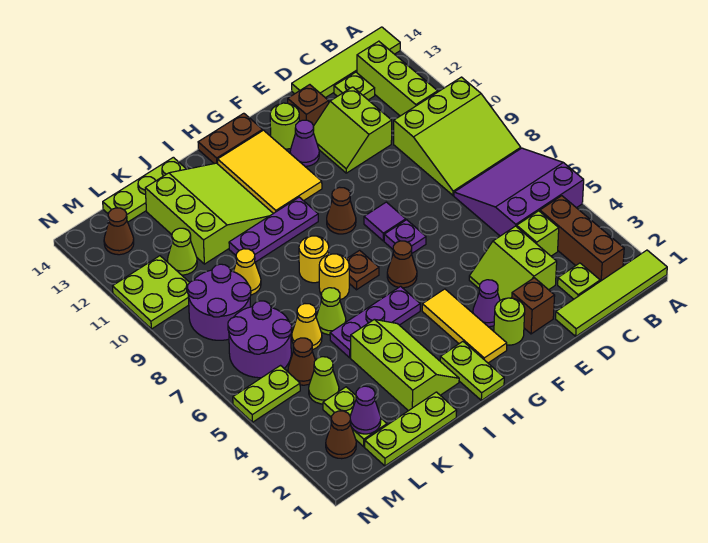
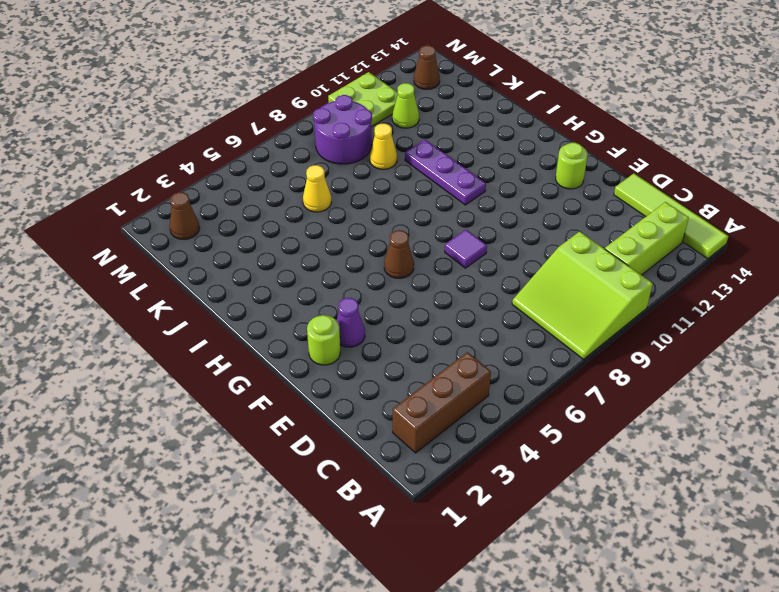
none -> lime tile A1:D1 level 1
none -> purple slope A5:C7 level 1 top 5
none -> lime plate C2 level 1
none -> lime brick C4 level 1

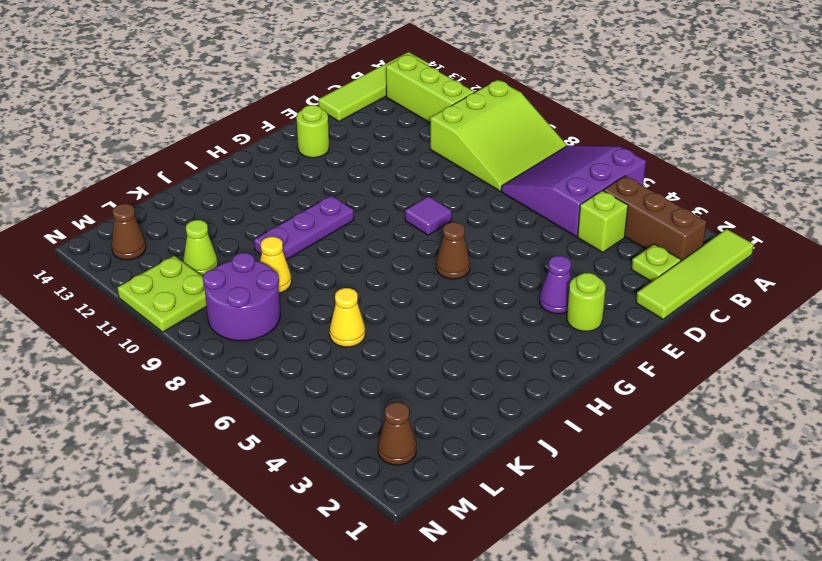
none -> lime plate C13 level 1
none -> lime slope D3:E4 level 1 top D
none -> lime slope D11:E12 level 1 top D
none -> brown brick E2 level 1

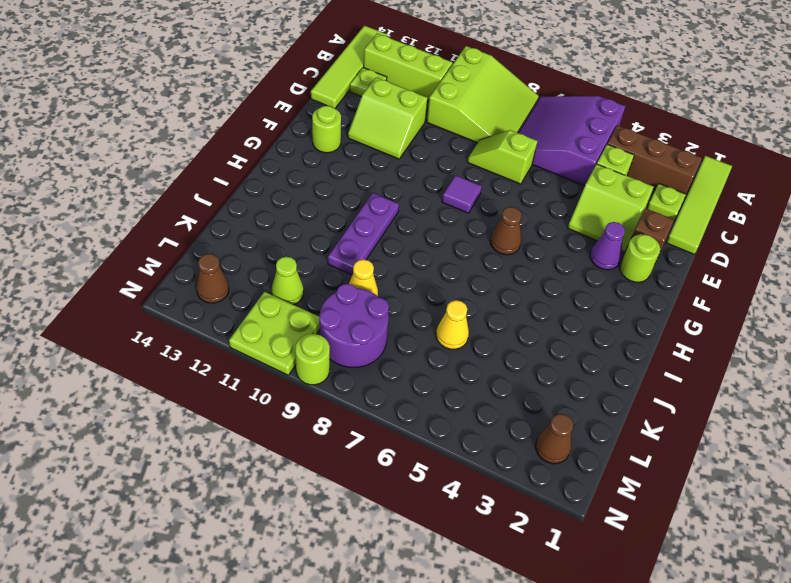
lime slope D7:D8 level 1 top 7 -> none
lime round brick N9 level 1 -> none
none -> brown brick E13 level 1
none -> purple plate F7 level 1
none -> purple cone F12 level 1
none -> yellow tile G2:G4 level 1

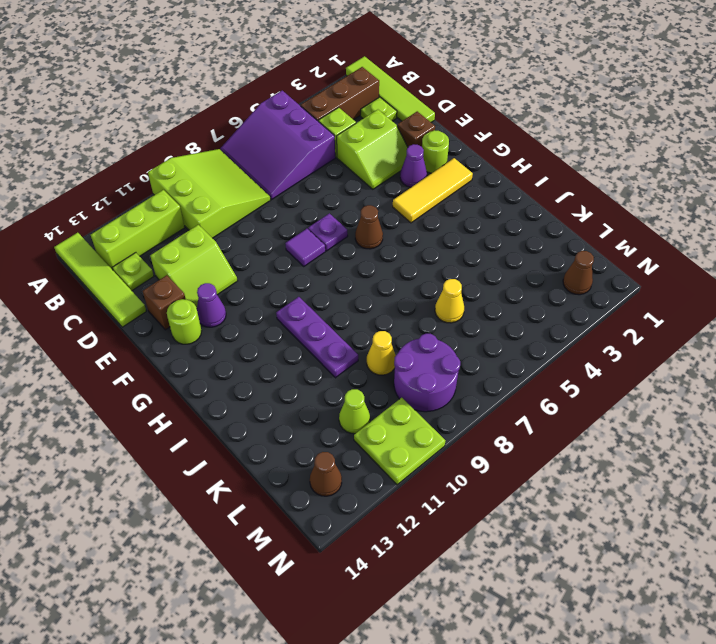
none -> brown cone G9 level 1
none -> yellow tile G11:H13 level 1
none -> brown plate G14:H14 level 1
none -> lime plate H1:H2 level 1

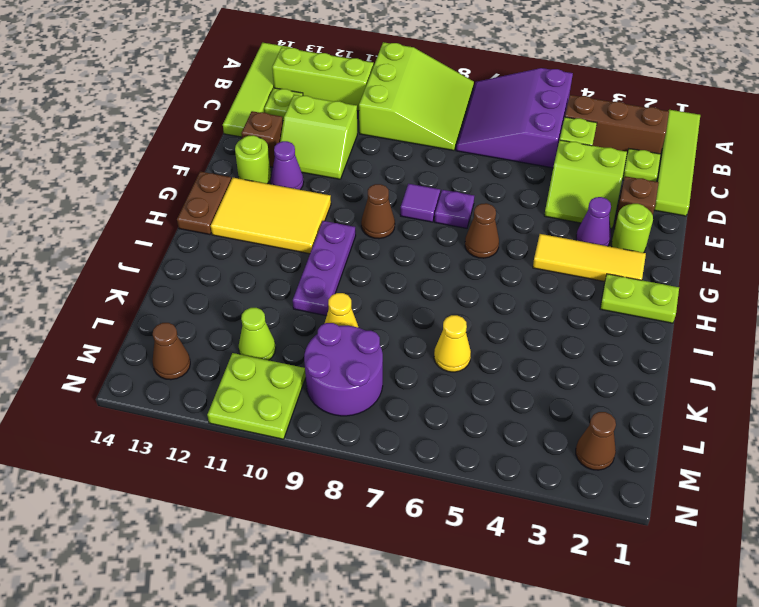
none -> purple plate H5:J5 level 1
none -> brown plate H7 level 1
none -> lime slope I2:J4 level 1 top J
none -> yellow round brick I7 level 1

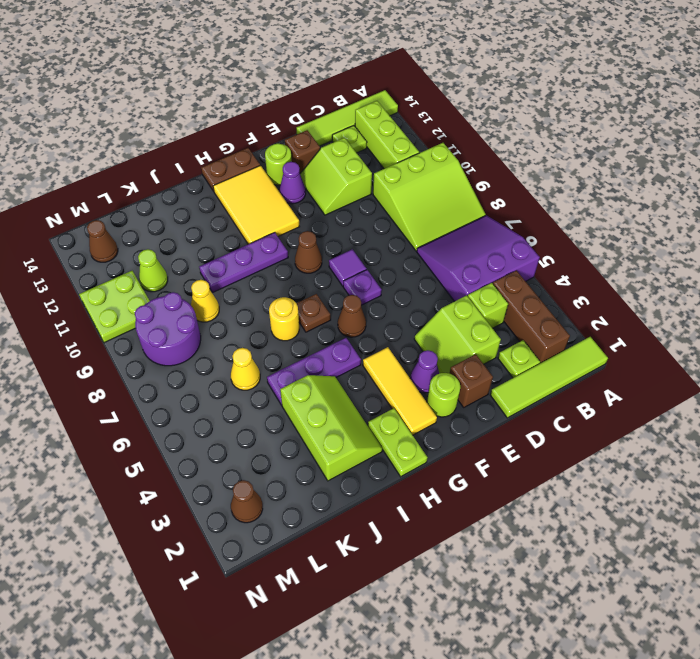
none -> yellow round brick I8 level 1
none -> lime slope I11:K13 level 1 top K
none -> lime plate J1:L1 level 1
none -> lime cone J6 level 1

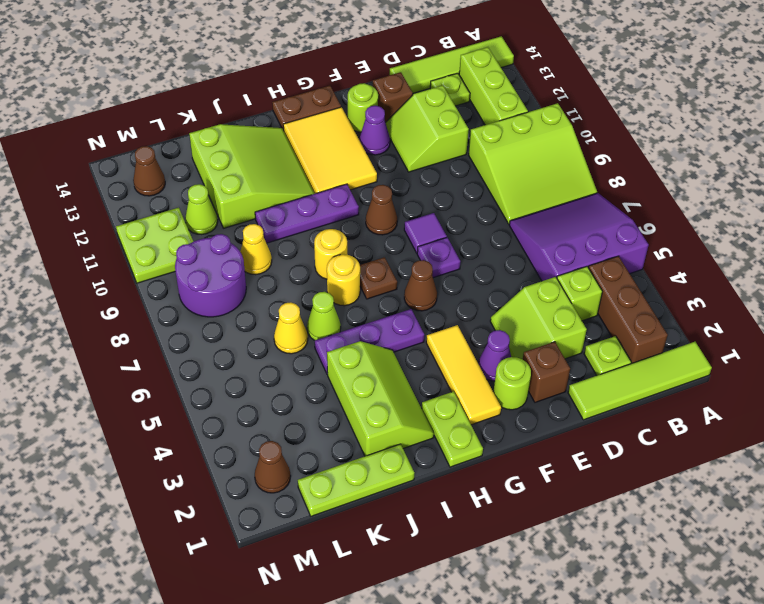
none -> lime plate J14:L14 level 1
none -> lime plate L2:L3 level 1
none -> lime cone L4 level 1
none -> brown cone L5 level 1

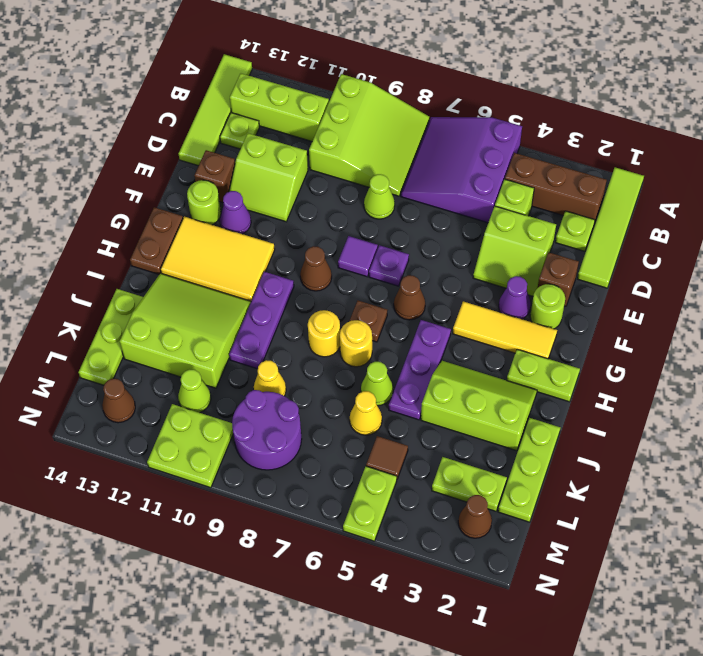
lime cone D8 level 1 -> lime cone L4 level 1
brown tile L5 level 1 -> brown cone L5 level 1
none -> purple round brick L6:M7 level 1
none -> purple cone L2 level 2

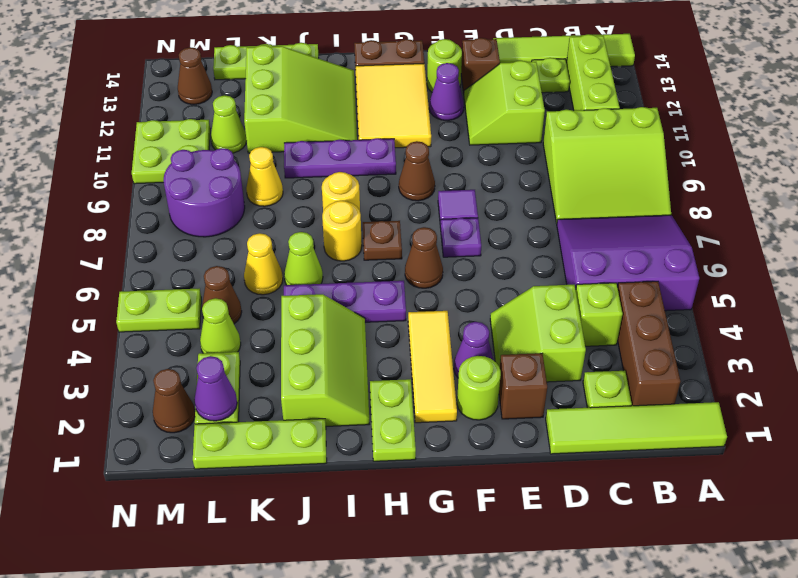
none -> purple round brick L6:M7 level 1

